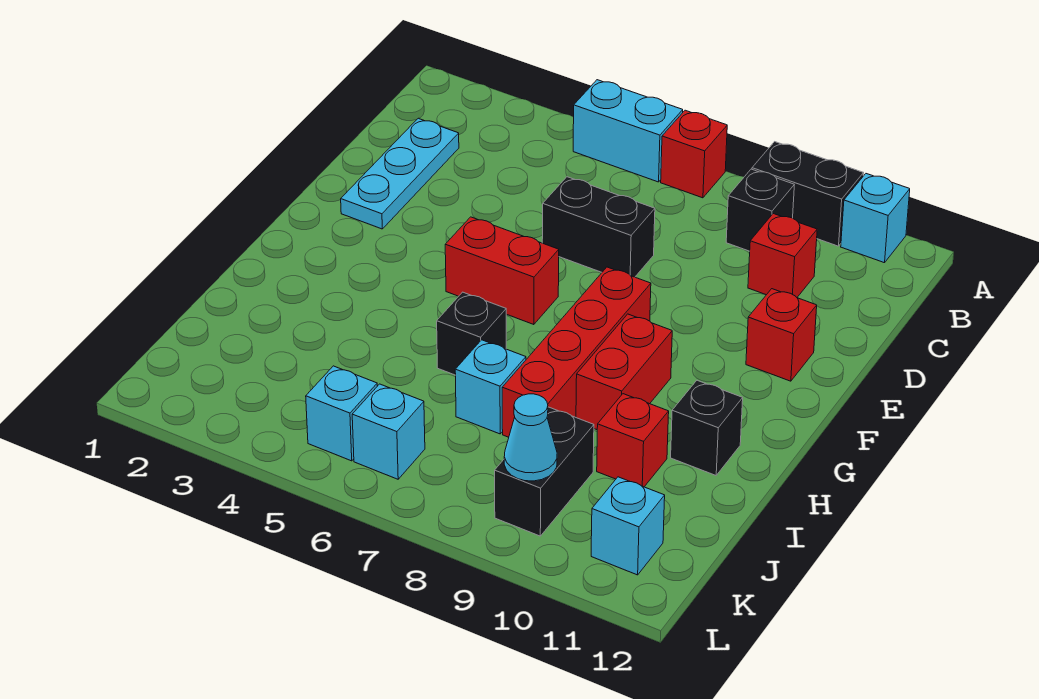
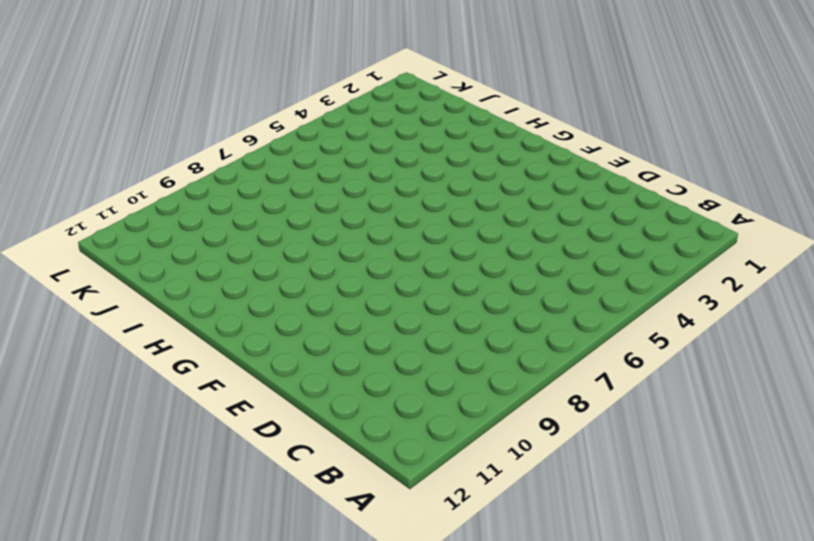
none -> cyan brick A5:A6 level 1
none -> red brick A7 level 1
none -> black brick A9:A10 level 1

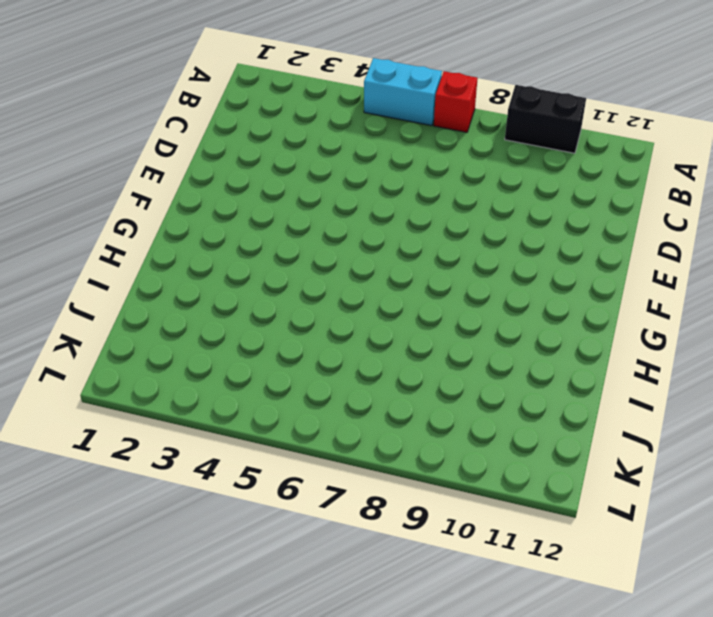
none -> cyan brick A11 level 1
none -> black brick B9 level 1
none -> cyan plate C2:E2 level 1

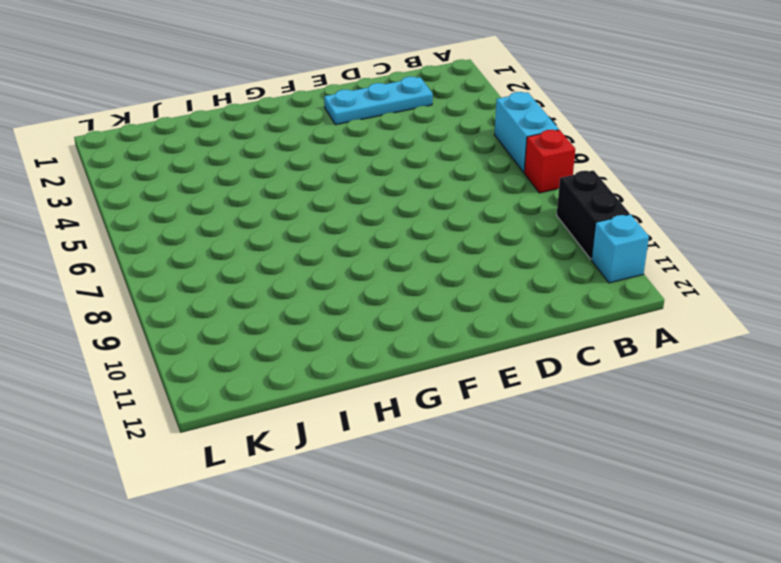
none -> black brick B9 level 1
none -> red brick C10 level 1
none -> black brick D6:D7 level 1

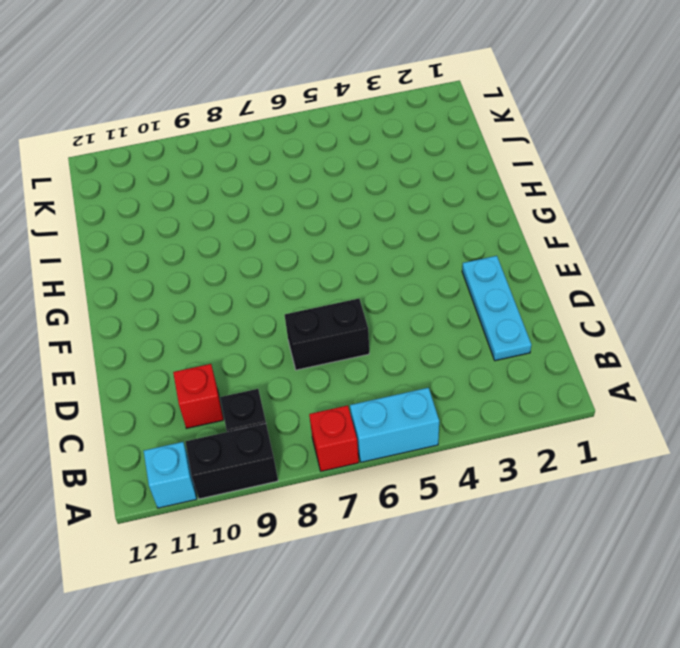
none -> red brick E11 level 1
none -> red brick F5:F6 level 1
none -> red brick F8:I8 level 1

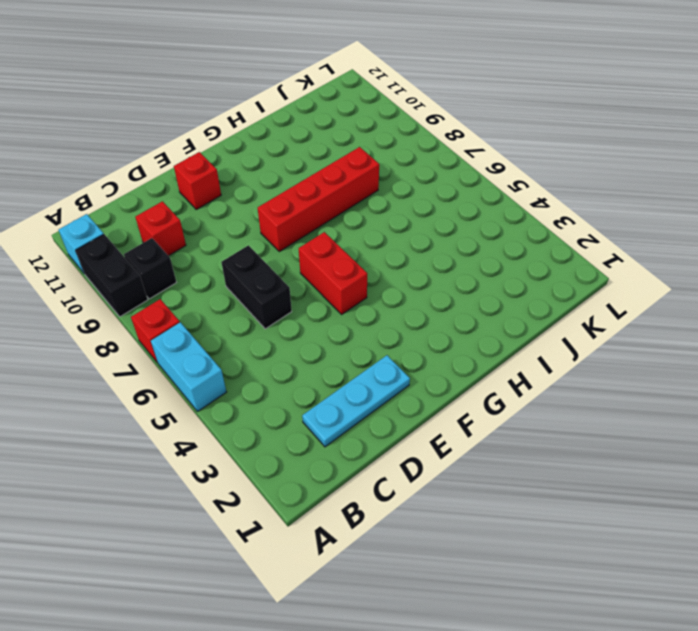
none -> red brick G9:H9 level 1
none -> black brick H6 level 1
none -> black brick H11 level 1

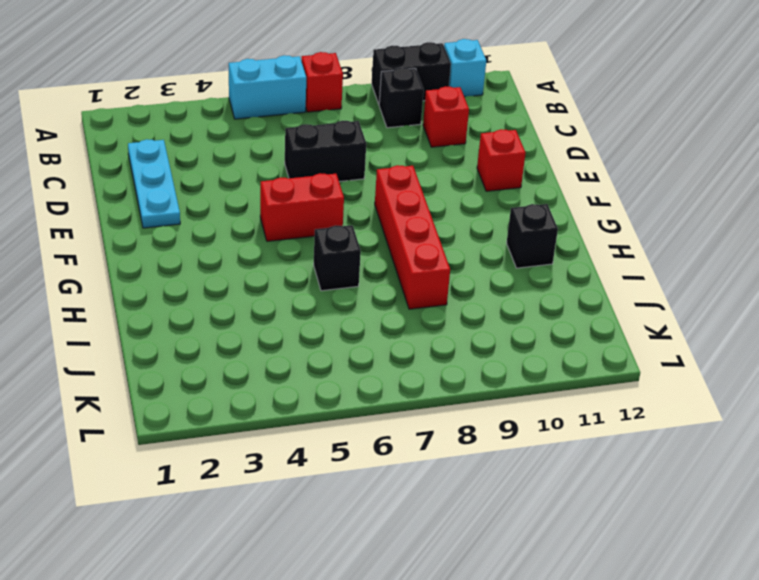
none -> red brick G9:H9 level 1
none -> cyan brick I7 level 1
none -> red brick I10 level 1

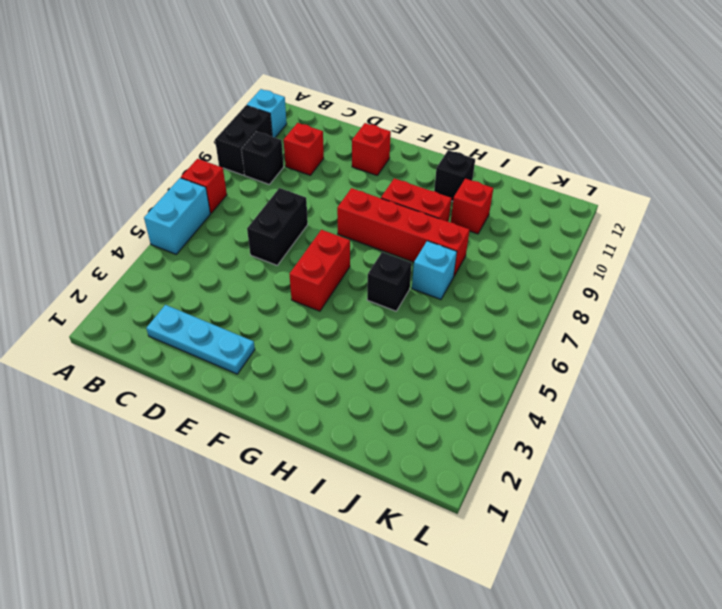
none -> black brick J9:K9 level 1
none -> cyan brick K5 level 1
none -> cyan brick K6 level 1

